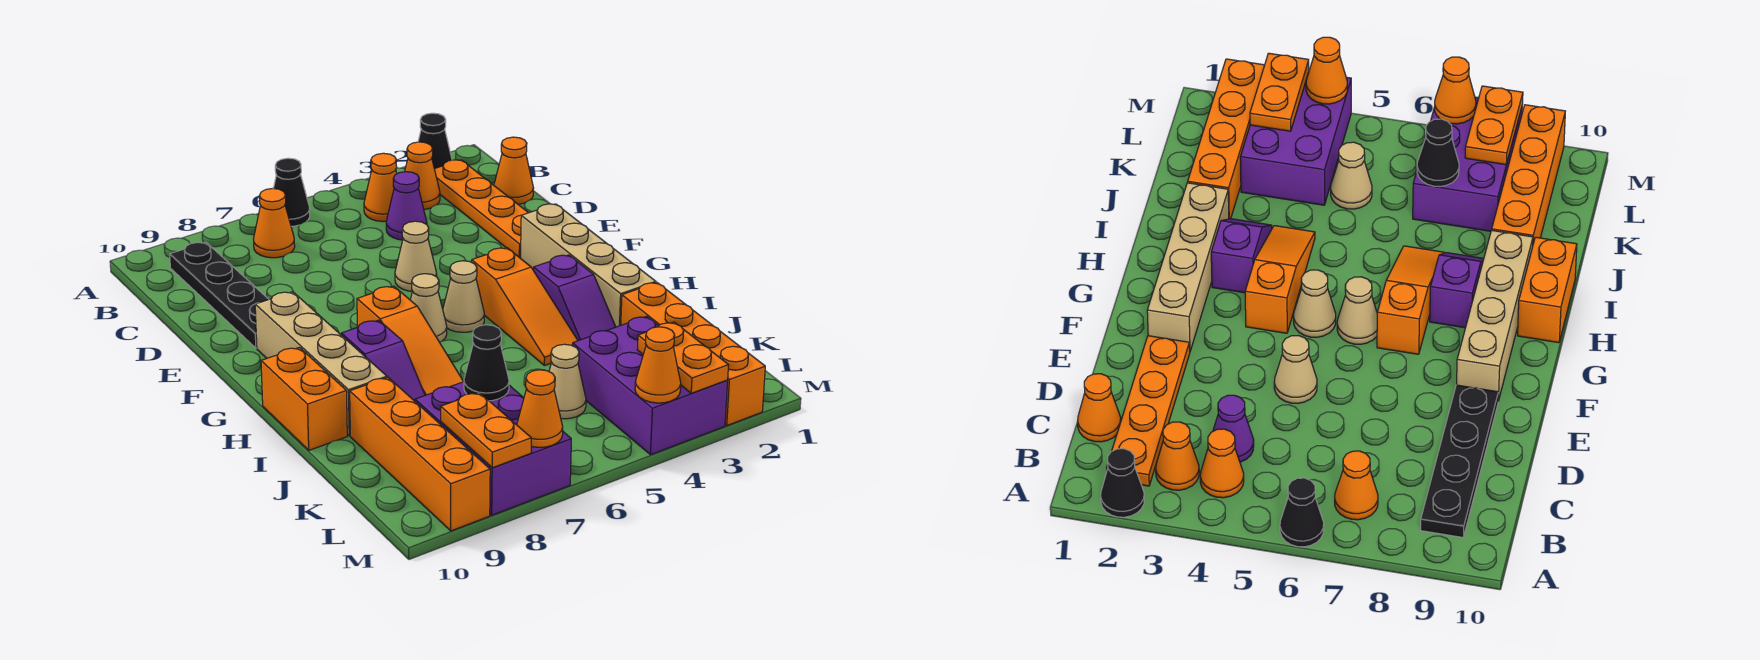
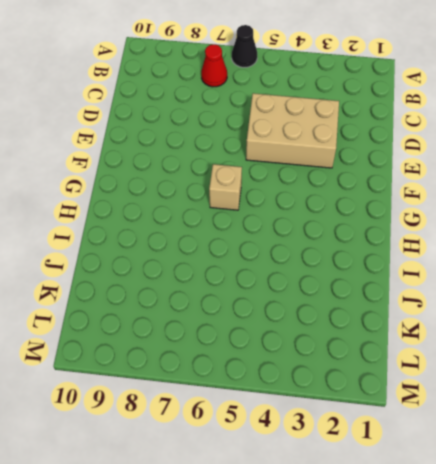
red cone B7 level 1 -> orange cone B7 level 1
tan brick D3:E5 level 1 -> tan cone E5 level 1
tan brick G6 level 1 -> tan cone G6 level 1
none -> black cone A2 level 1
none -> orange plate B2:E2 level 1
none -> orange cone B3 level 1

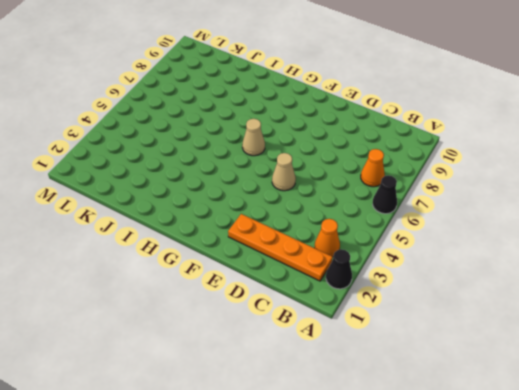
none -> orange cone B4 level 1
none -> black plate B9:E9 level 1
none -> orange cone C1 level 1

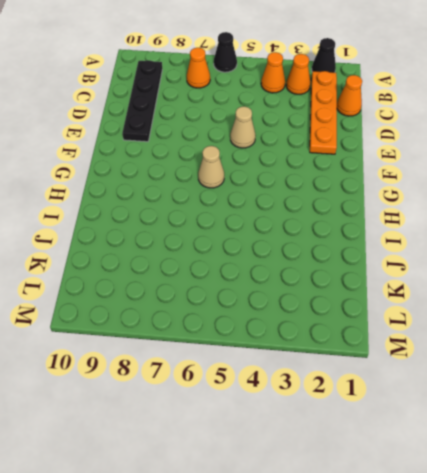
none -> purple cone C4 level 1
none -> tan brick F2:I2 level 1
none -> tan brick F9:I9 level 1

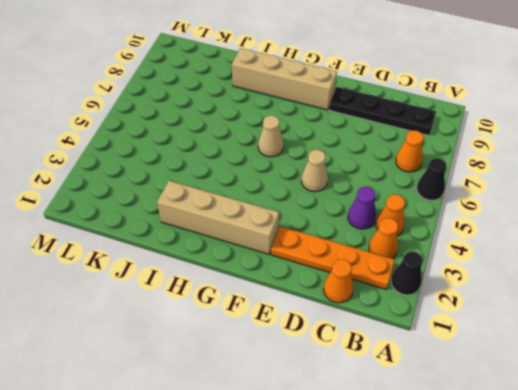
none -> orange slope G4:I4 level 1 top G
none -> tan cone G5 level 1
none -> orange slope G7:I7 level 1 top G

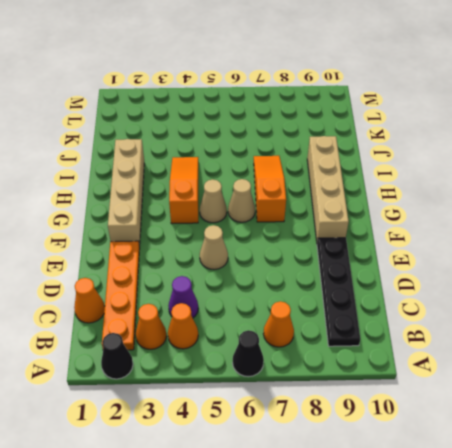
none -> purple slope H3:I3 level 1 top H
none -> purple slope H8:I8 level 1 top H
none -> orange brick H10:I10 level 1

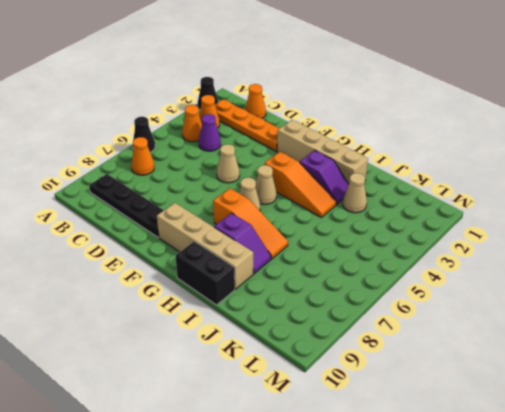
black brick H10:I10 level 1 -> orange brick H10:I10 level 1
tan cone J3 level 1 -> tan cone K5 level 1
none -> orange brick J2:M2 level 1
none -> orange brick J9:M9 level 1
none -> purple brick K3:M4 level 1

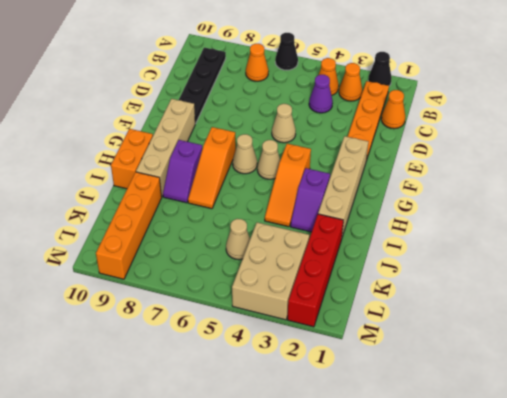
red brick J2:M2 level 1 -> orange brick J2:M2 level 1
tan brick K3:M4 level 1 -> purple brick K3:M4 level 1
none -> purple brick K7:M8 level 1
none -> black cone K7 level 2
none -> orange plate L3:M3 level 2

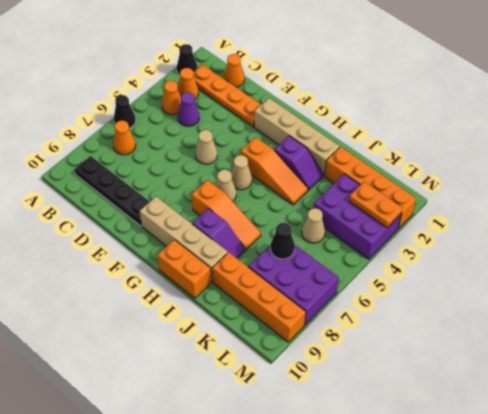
none -> orange plate L8:M8 level 2
none -> orange cone M4 level 2
none -> orange cone M7 level 2

